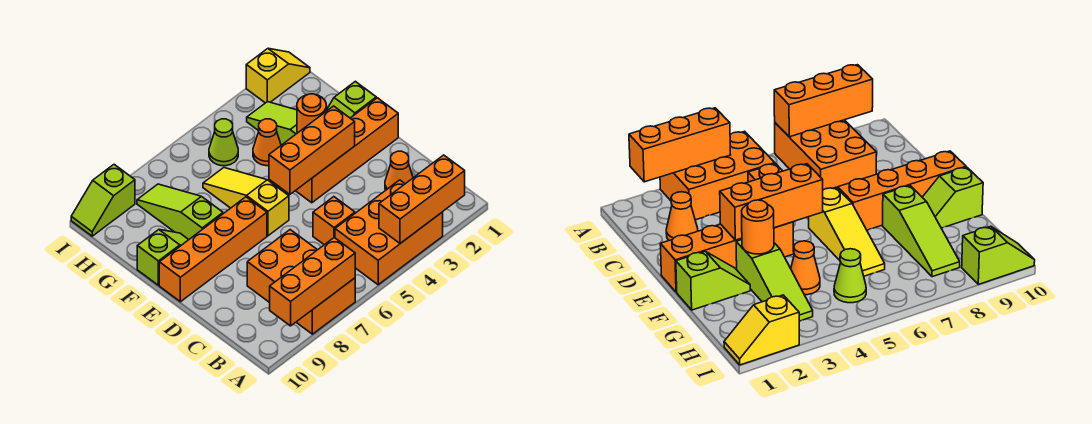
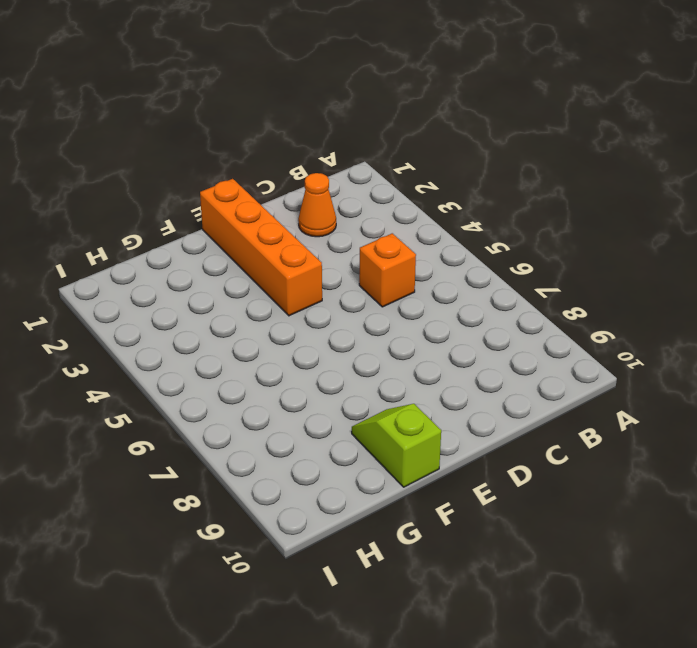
none -> orange brick A3:B5 level 1
none -> orange brick A7:C8 level 1
none -> yellow slope E6:G6 level 1 top E

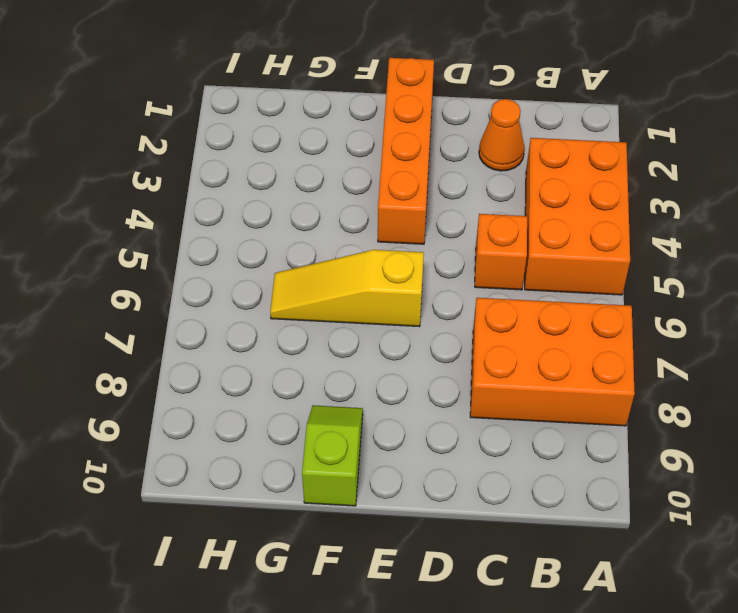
none -> orange brick E7:E10 level 1
none -> lime slope F1:F2 level 1 top 1
none -> lime slope F3:H3 level 1 top F

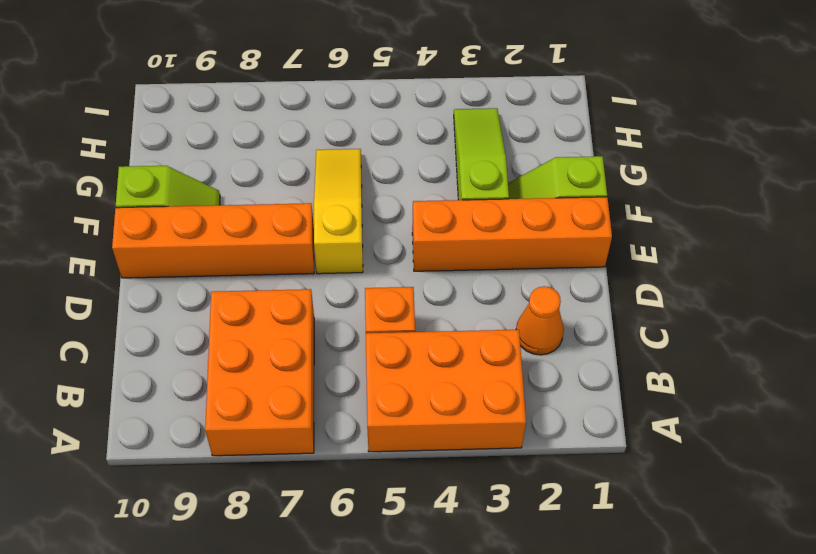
none -> lime slope F8:H8 level 1 top F
none -> orange cone G4 level 1
none -> lime cone H5 level 1

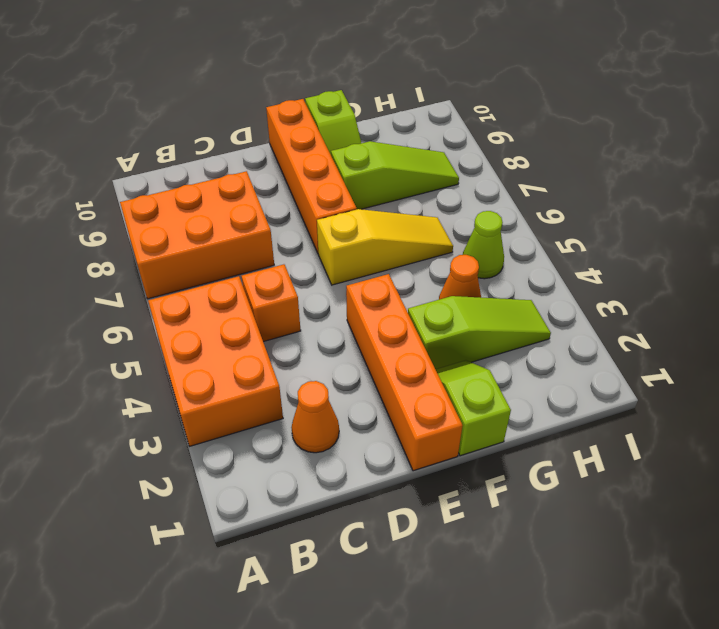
none -> yellow slope I1:I2 level 1 top 2
none -> lime slope I9:I10 level 1 top 9
none -> orange brick A2:A4 level 2

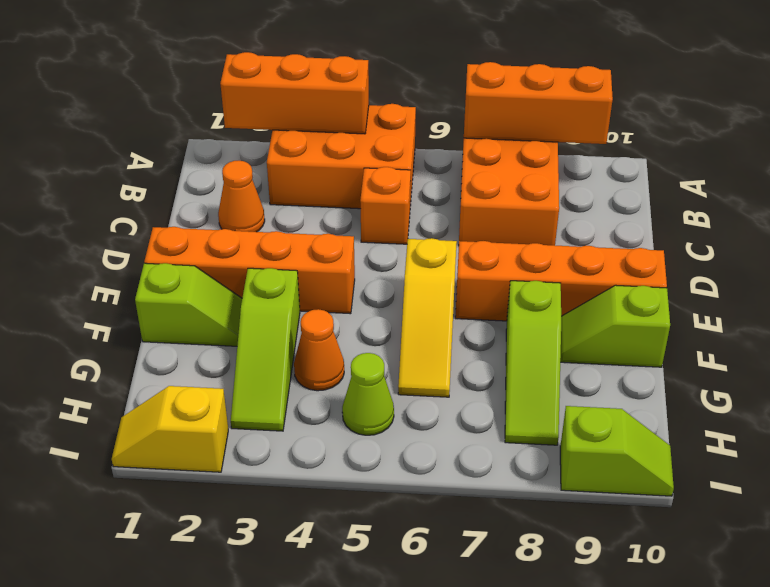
none -> orange brick E3:E5 level 2
none -> orange round brick F3 level 2

